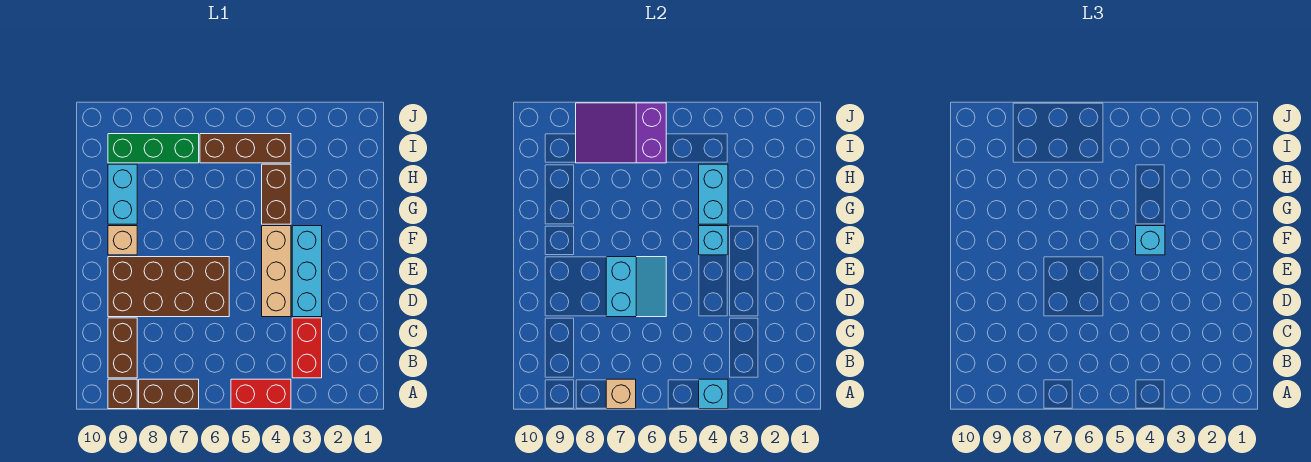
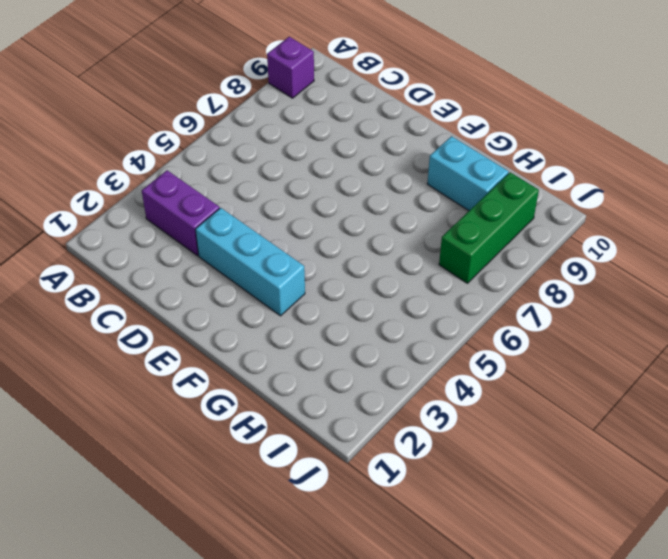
purple brick A9 level 1 -> brown brick A9 level 1
purple brick B3:C3 level 1 -> red brick B3:C3 level 1
none -> red brick A4:A5 level 1
none -> brown brick A7:A8 level 1
none -> brown brick B9:C9 level 1

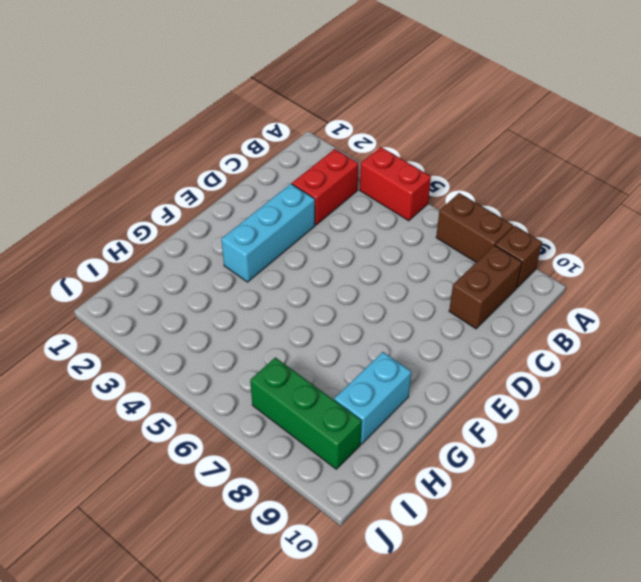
none -> tan brick D4:F4 level 1
none -> brown brick D6:E9 level 1
none -> tan brick F9 level 1

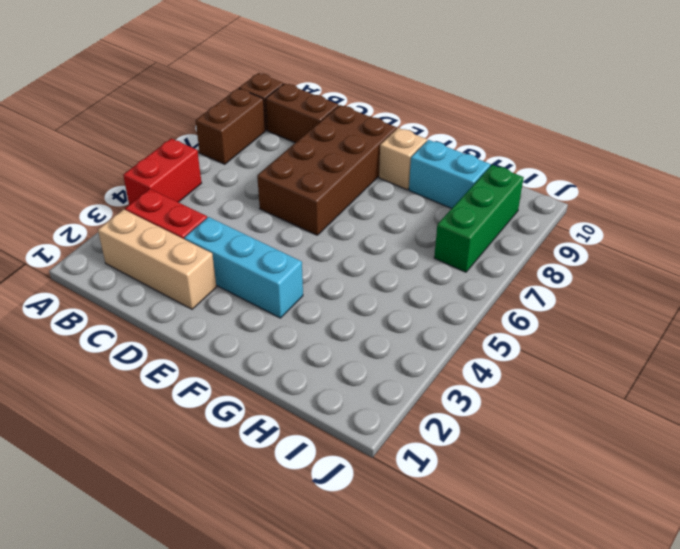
tan brick B2:D2 level 1 -> tan brick D4:F4 level 1
none -> brown brick G4:H4 level 1
none -> brown brick I4:I6 level 1
none -> cyan brick A4 level 2

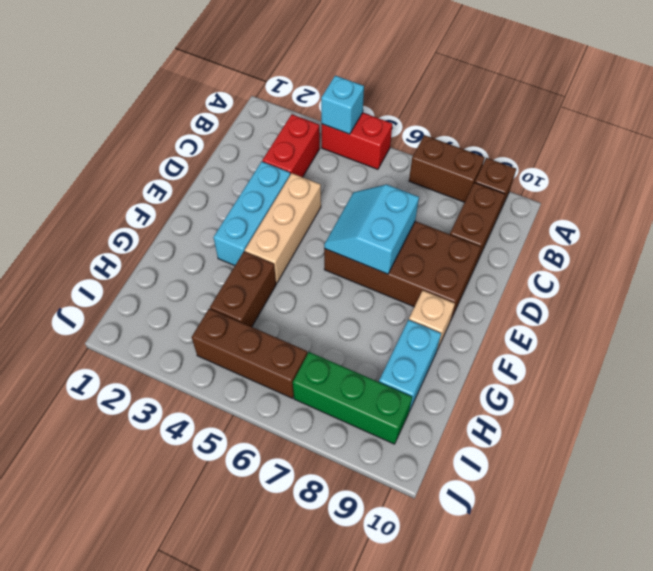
none -> tan brick A7 level 2
none -> cyan brick F4 level 2
none -> cyan brick G4:H4 level 2

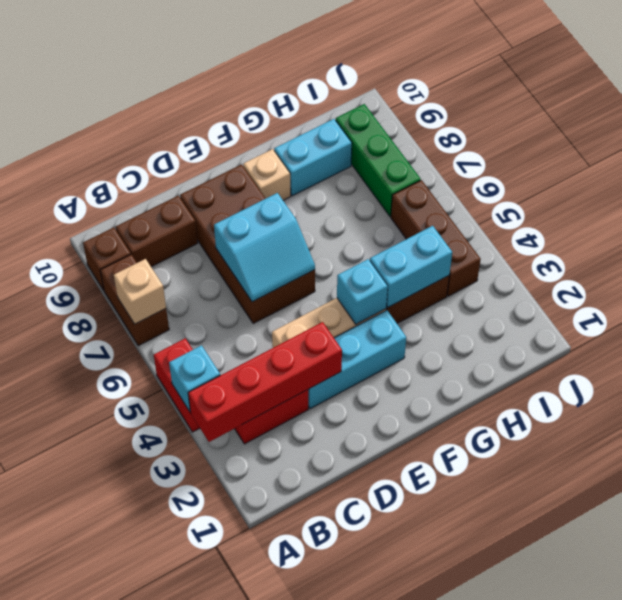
red brick A3:D3 level 2 -> none
none -> purple slope I6:J8 level 2 top 6
none -> cyan brick F4 level 3

